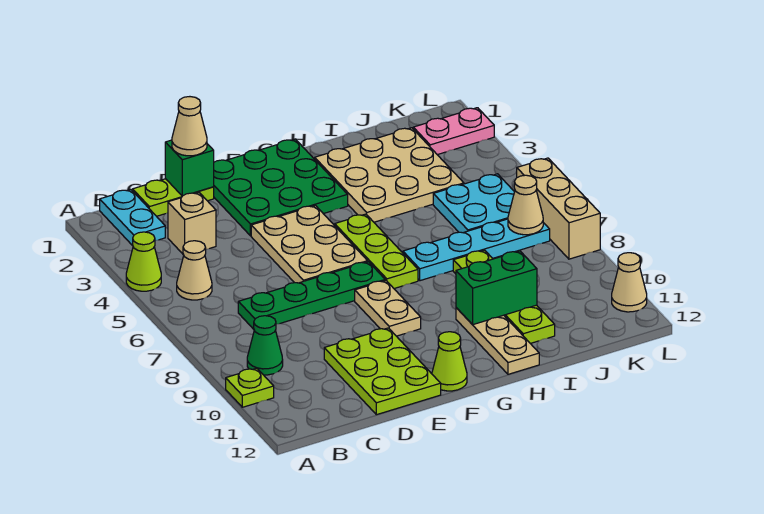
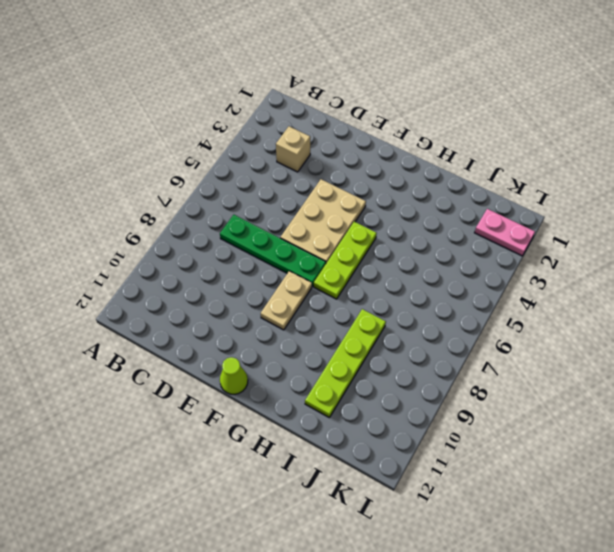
none -> lime cone A4 level 1
none -> lime plate A10 level 1
none -> cyan plate B1:B2 level 1

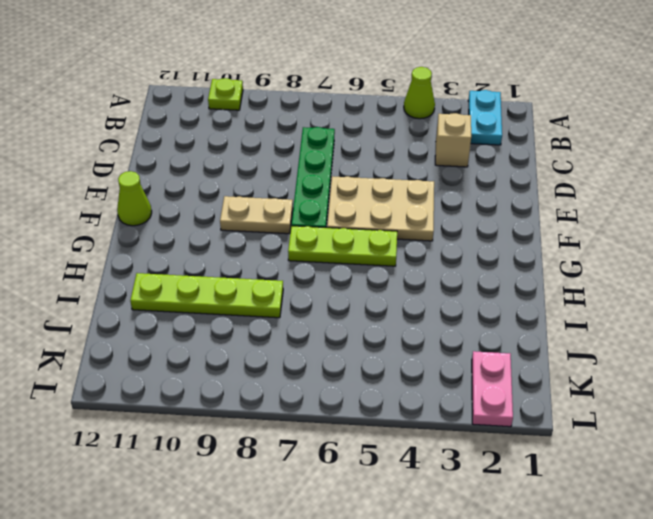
cyan plate A2:B2 level 1 -> cyan plate B1:B2 level 1
none -> tan cone B5 level 1
none -> green cone B9 level 1
none -> lime plate C1:D1 level 1

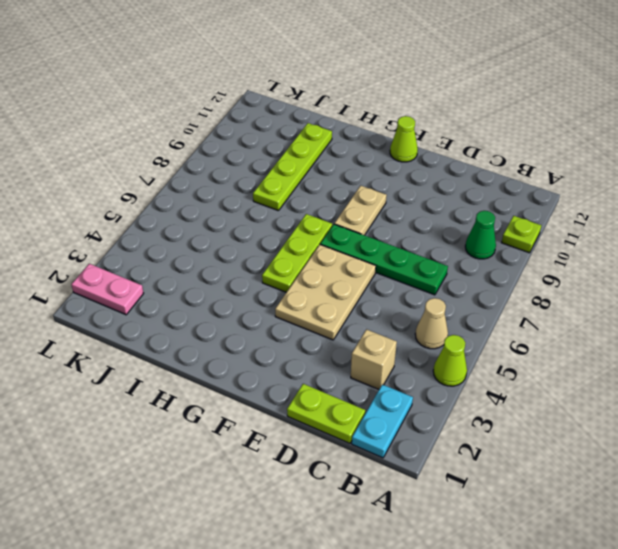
none -> lime plate D10:E12 level 1
none -> green plate E1:G3 level 1
none -> tan plate H2:J4 level 1

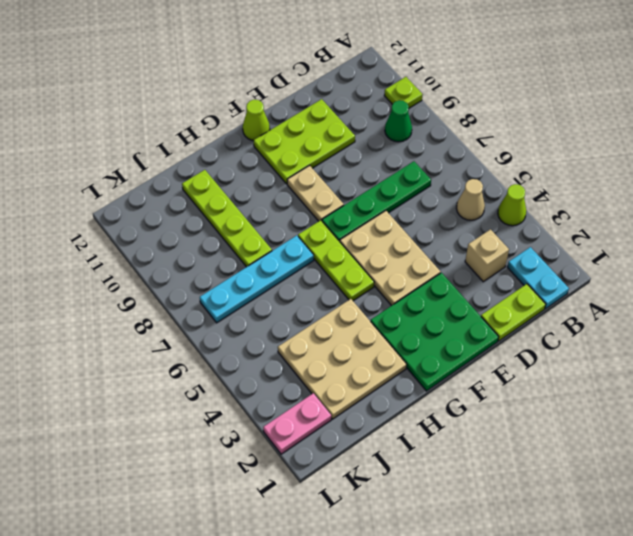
lime plate D10:F11 level 1 -> lime plate D10:E12 level 1
none -> tan plate H10:H12 level 1
none -> cyan plate J5:K6 level 1
none -> tan brick L6:L8 level 1

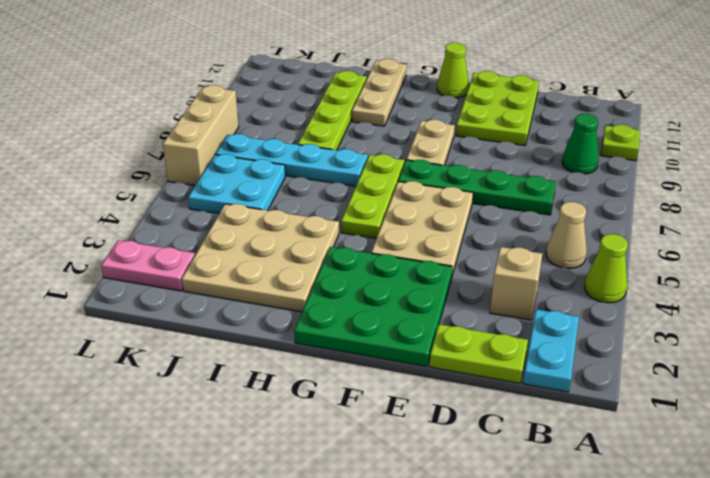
none -> tan cone L11 level 1
none -> green brick D1 level 2
none -> green brick H10:I10 level 2

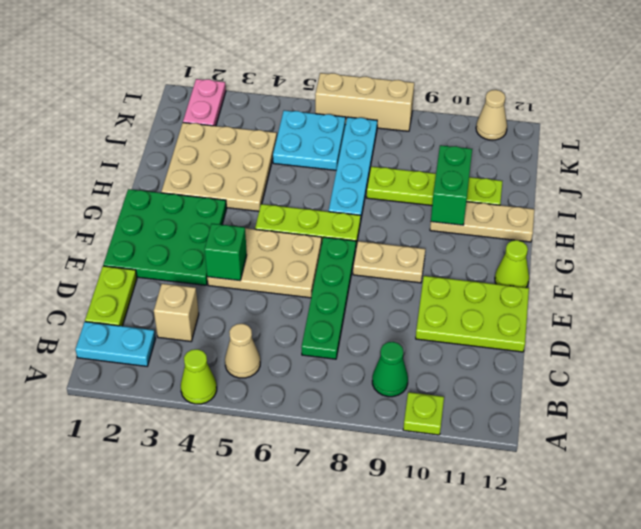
green brick E4 level 2 -> green brick D1 level 2
none -> tan cone K7 level 2
none -> tan cone D1 level 3

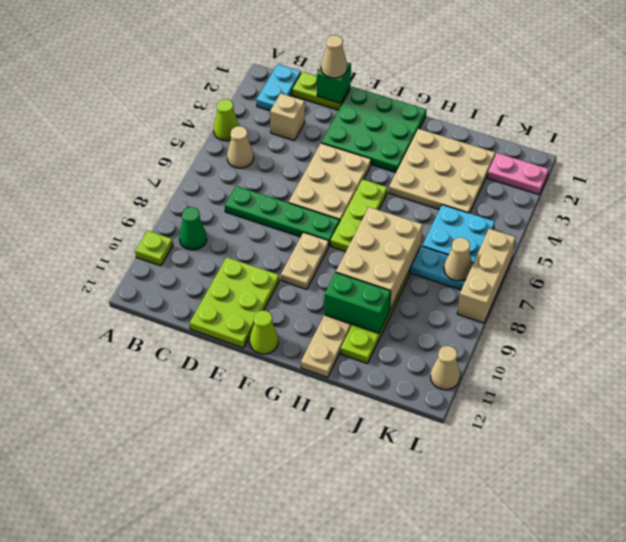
tan brick H7:I9 level 2 -> none

